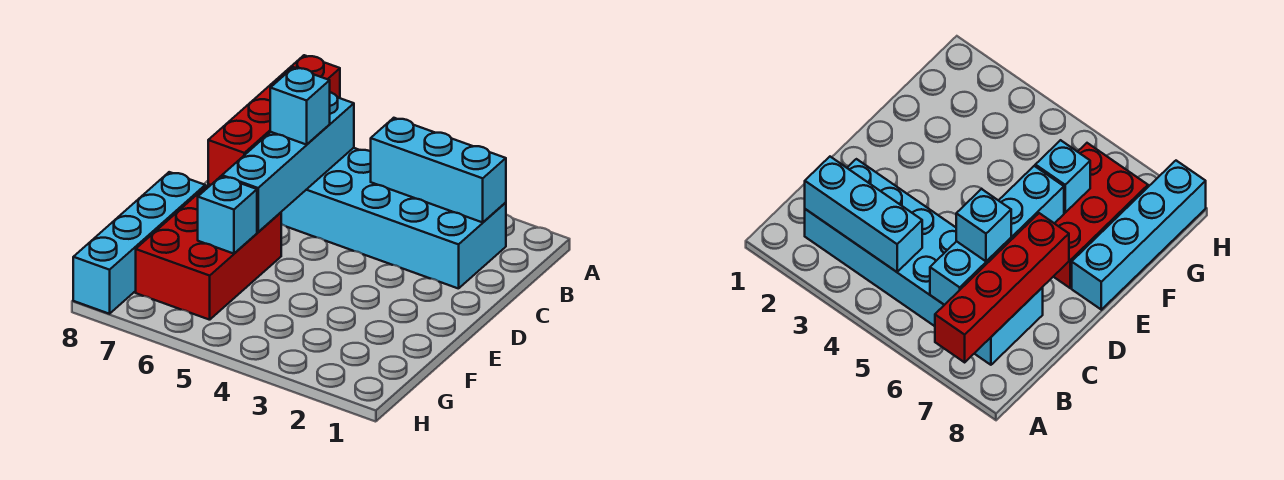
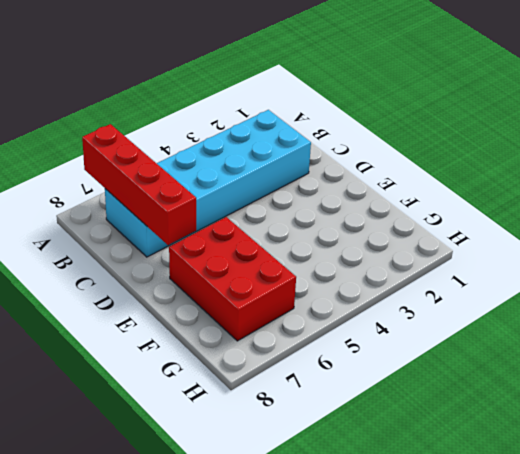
none -> cyan brick E8:H8 level 1
none -> cyan brick B2:B4 level 2

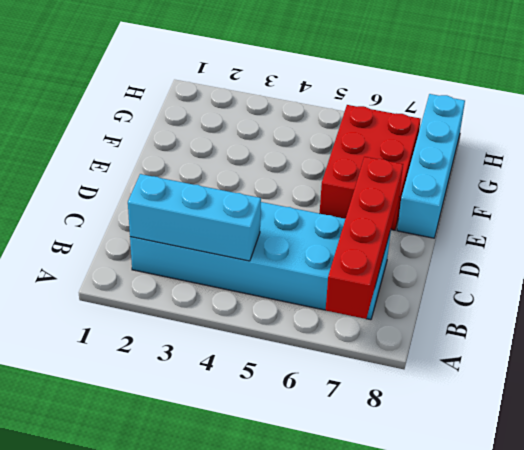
none -> cyan brick B6:E6 level 2
none -> cyan brick F6 level 2

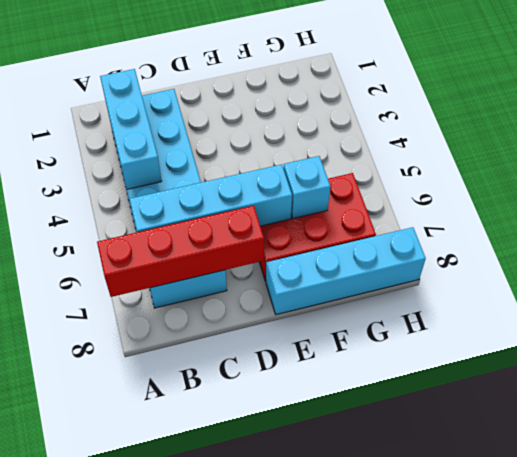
none -> cyan brick C6 level 3

